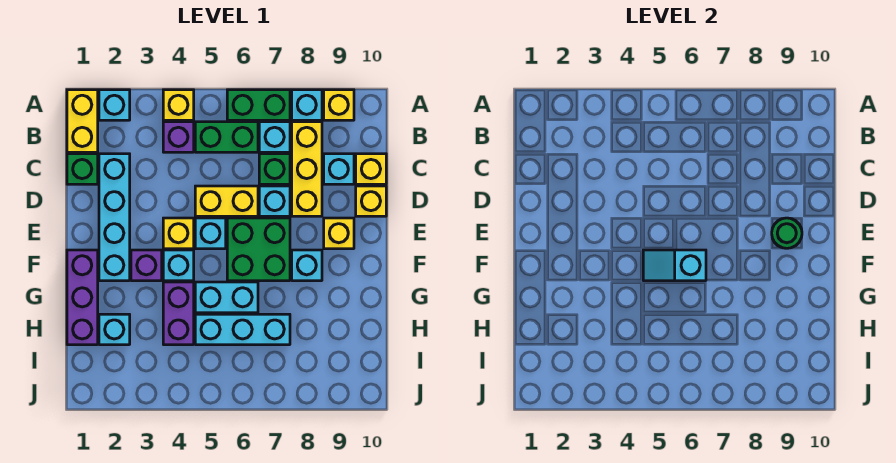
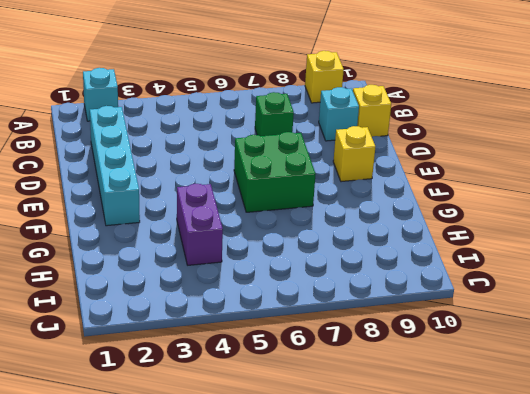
none -> yellow brick A1:B1 level 1
none -> yellow brick A4 level 1
none -> green brick A6:A7 level 1
none -> cyan brick A8 level 1

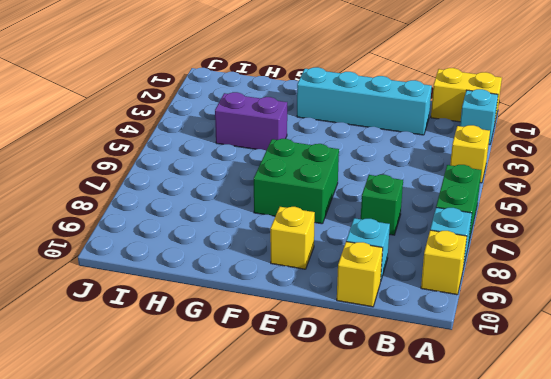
none -> purple brick B4 level 1
none -> green brick B5:B6 level 1
none -> cyan brick B7 level 1
none -> yellow brick B8:D8 level 1

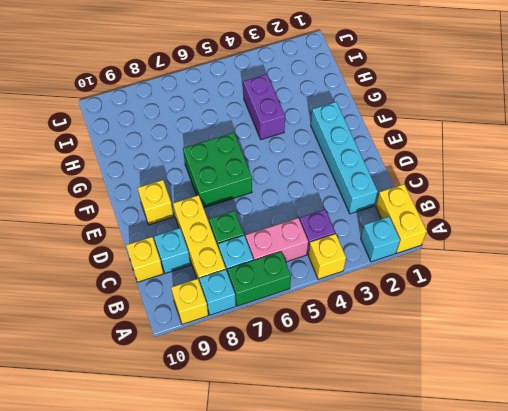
pink brick B5:B6 level 1 -> green brick B5:B6 level 1
none -> green brick C1 level 1
none -> yellow brick D5:D6 level 1
none -> cyan brick D7 level 1
none -> yellow brick D10 level 1

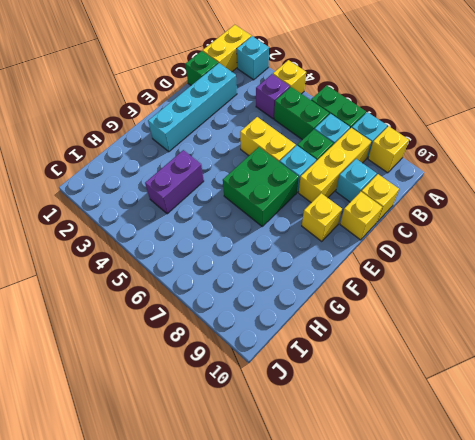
none -> yellow brick E4 level 1
none -> cyan brick E5 level 1
none -> purple brick F1:H1 level 1
none -> purple brick F3 level 1

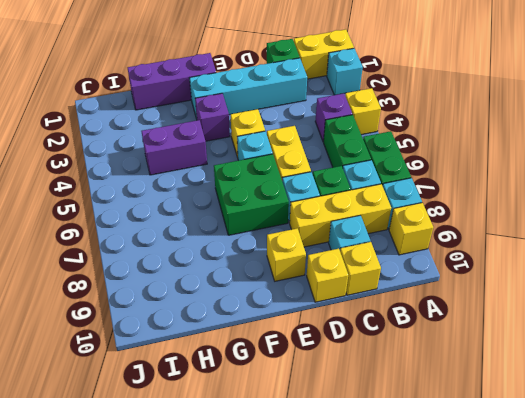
none -> cyan brick F4 level 1
none -> cyan brick F8 level 1
none -> cyan brick G5:G6 level 1
none -> cyan brick H2 level 1

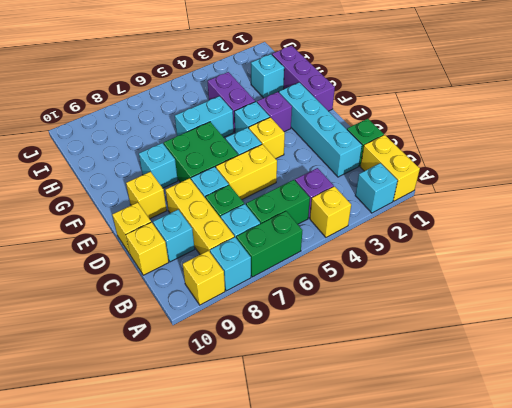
none -> cyan brick H5:H7 level 1
none -> green round brick E9 level 2
none -> cyan slope F5:F6 level 2 top 6

